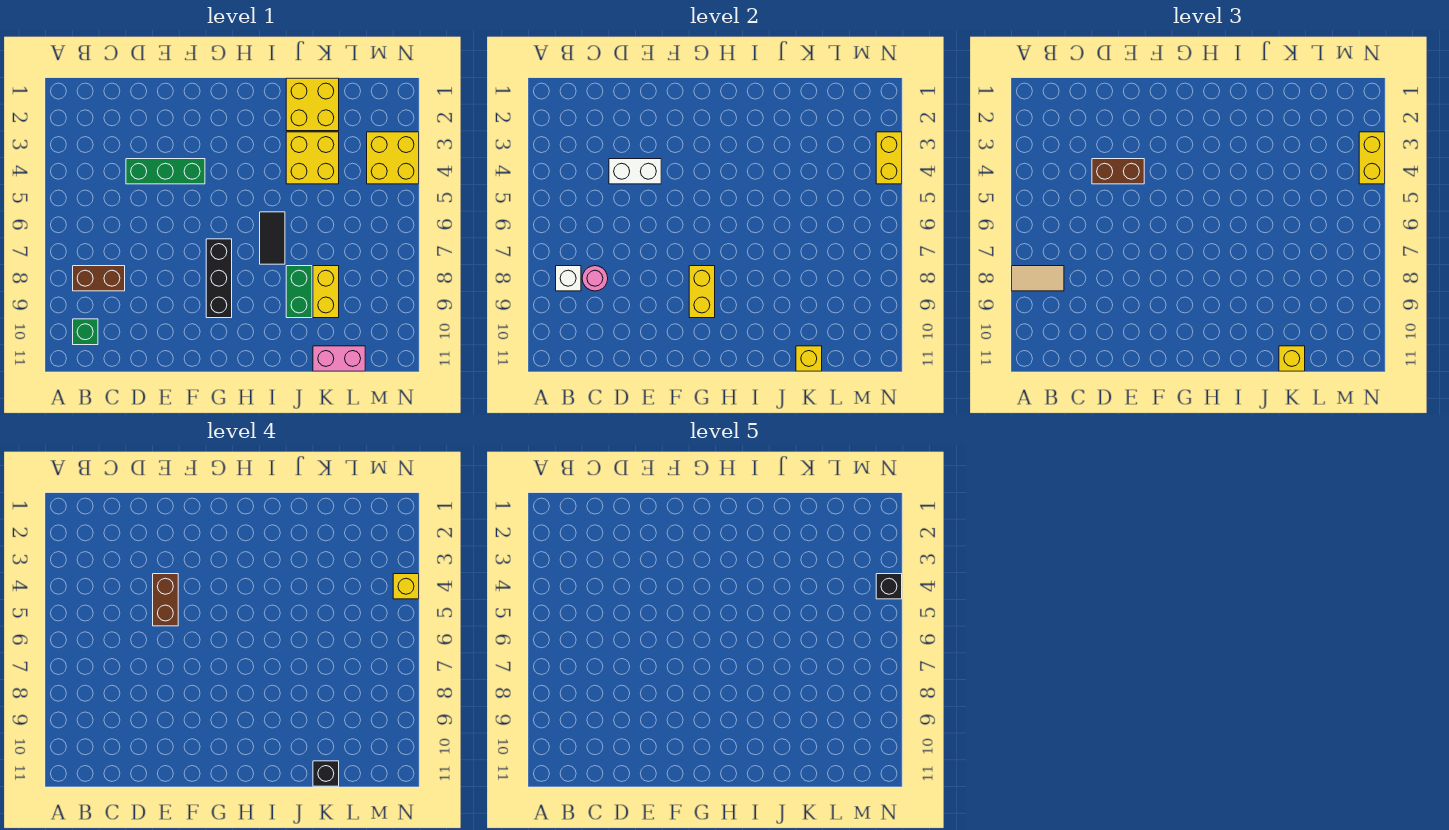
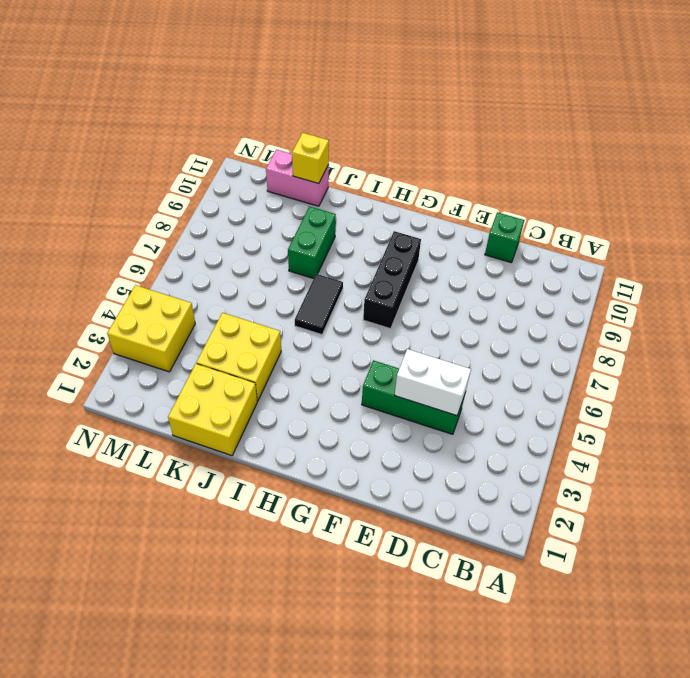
green brick D11 level 1 -> green brick B10 level 1
none -> brown brick B8:C8 level 1
none -> yellow brick K8:K9 level 1
none -> white brick B8 level 2

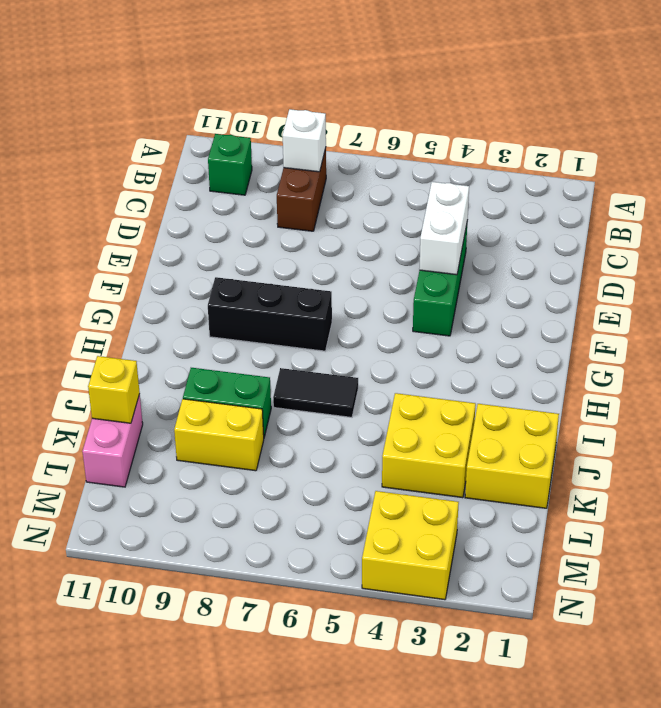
none -> pink round brick C8 level 2
none -> yellow brick G8:G9 level 2
none -> yellow brick N3:N4 level 2

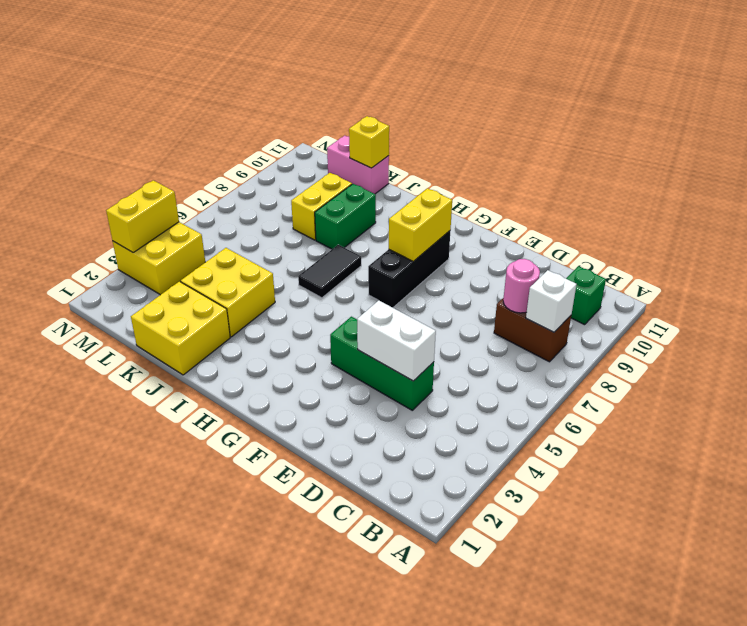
none -> tan tile A8:B8 level 3
none -> brown brick D4:E4 level 3
none -> yellow brick K11 level 3

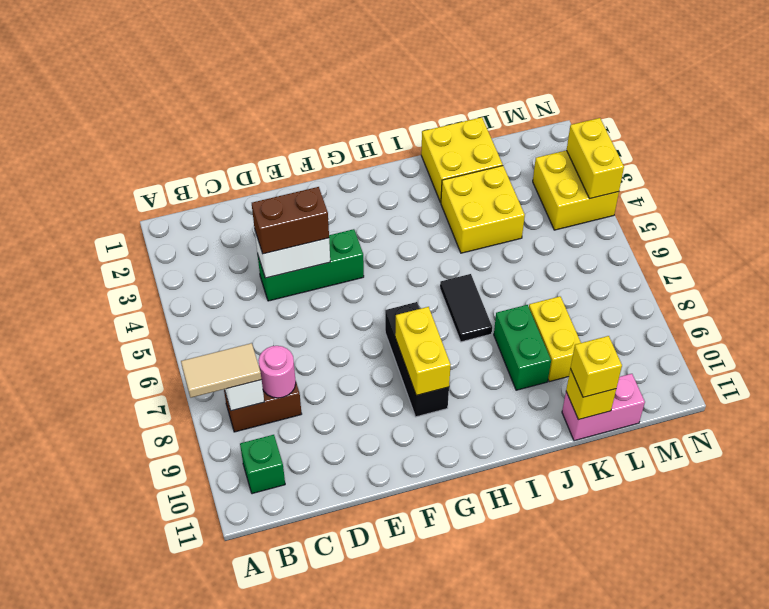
none -> yellow brick N3:N4 level 3
none -> brown brick E4:E5 level 4
none -> black brick K11 level 4

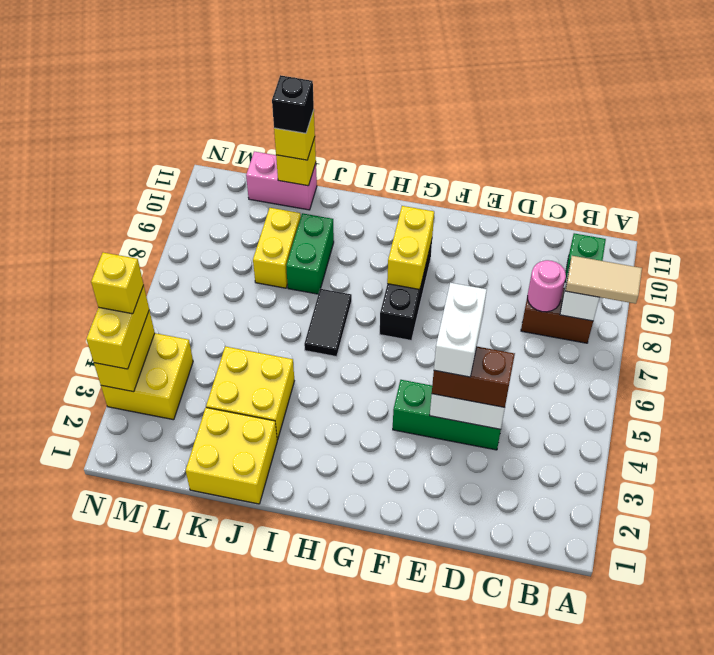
white brick E4:E5 level 4 -> brown brick E4:E5 level 4
none -> black brick N4 level 5

